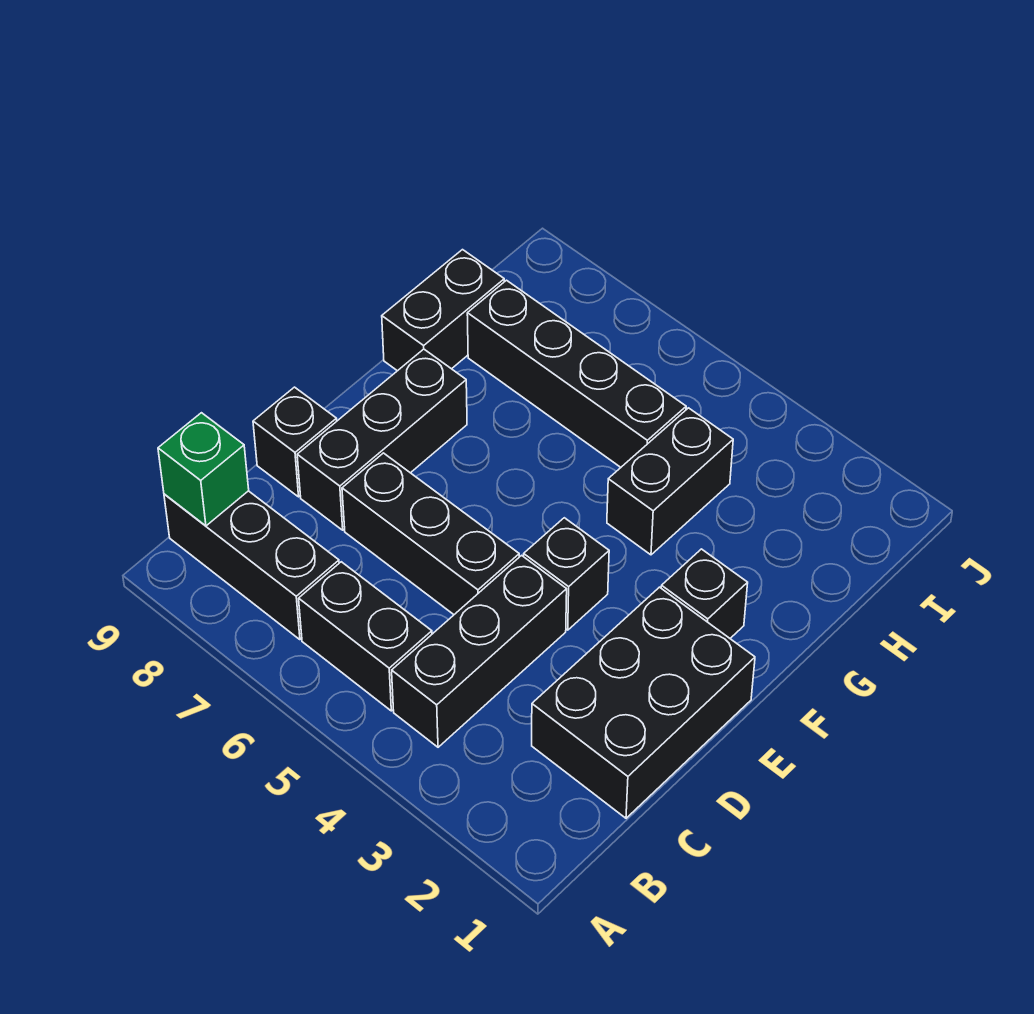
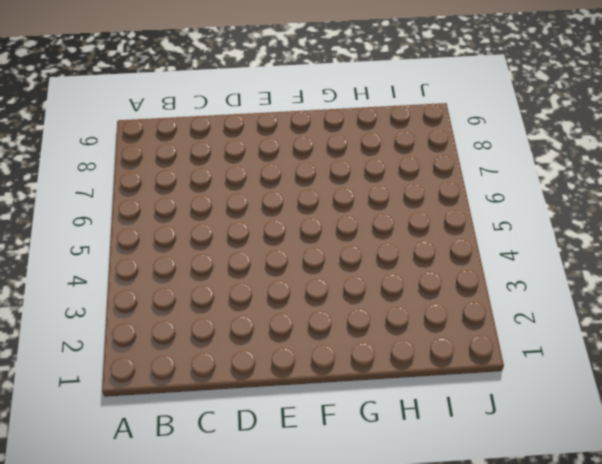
none -> black brick B4:D4 level 1
none -> black brick B5:B6 level 1
none -> black brick B7:B9 level 1

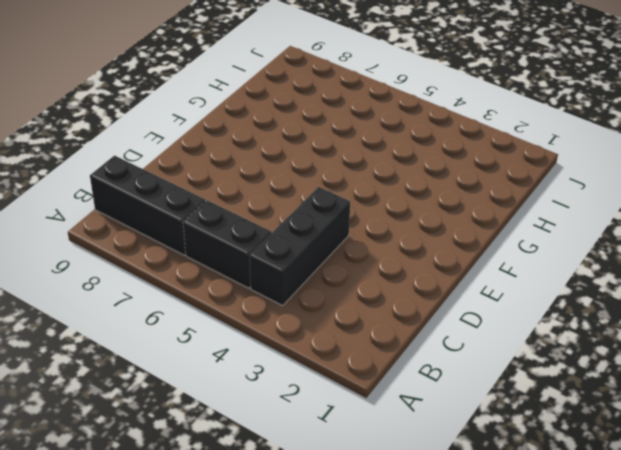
none -> black brick C1:E2 level 1
none -> black brick D5:D7 level 1
none -> black brick D8:F8 level 1

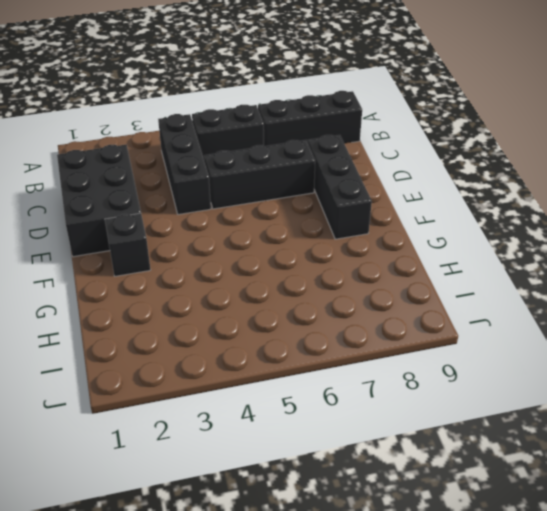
none -> black brick D9 level 1
none -> black brick E4 level 1
none -> black brick G4:H4 level 1

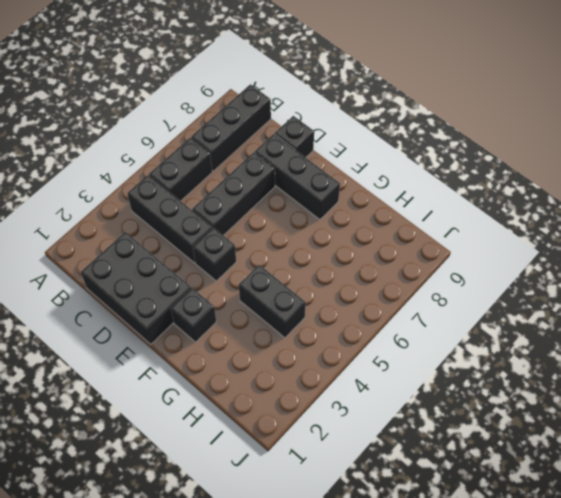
none -> black brick G9:H9 level 1
none -> black brick H5:H8 level 1
none -> green brick B9 level 2

